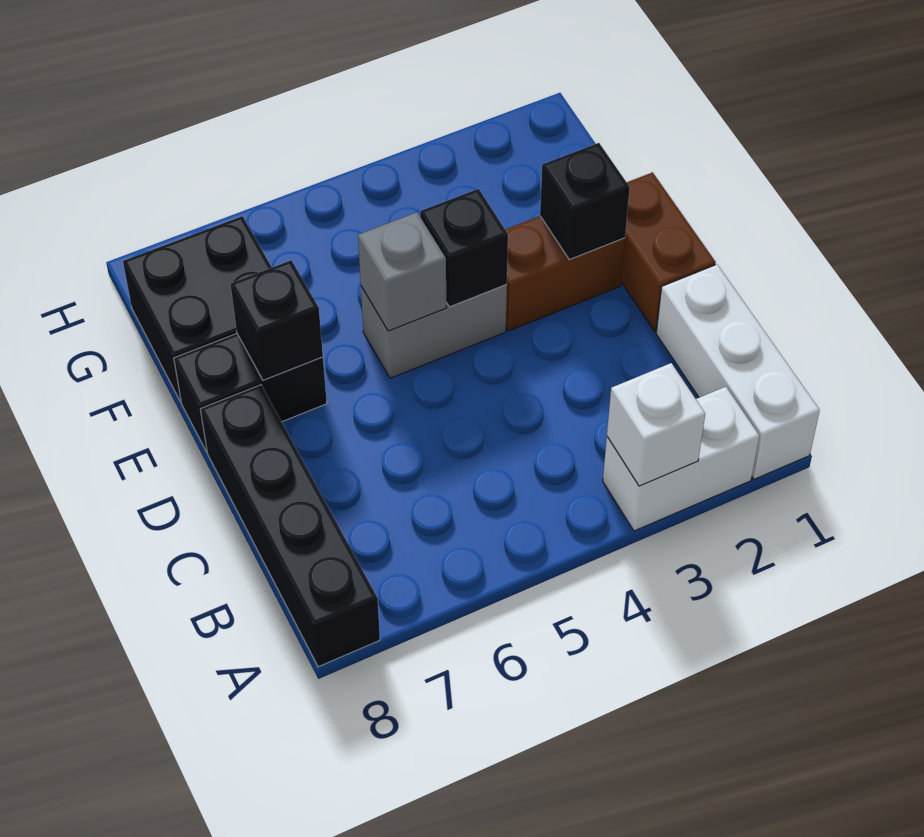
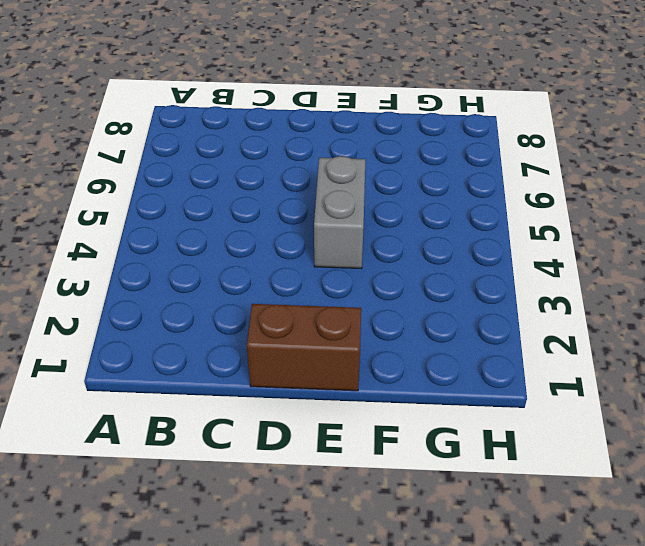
none -> white brick A1:C1 level 1
none -> white brick A2:A3 level 1
none -> black brick A8:D8 level 1

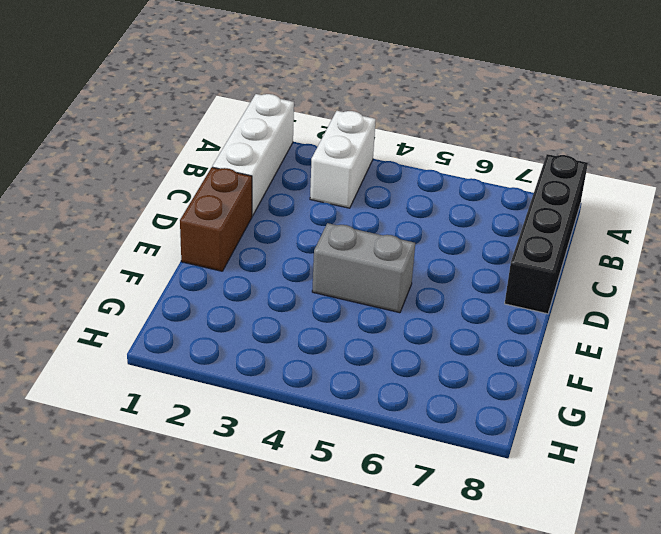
white brick A3:B3 level 1 -> white brick A2:A3 level 1
none -> brown brick E2:E3 level 1
none -> black brick E7:E8 level 1
none -> black brick F7:G8 level 1

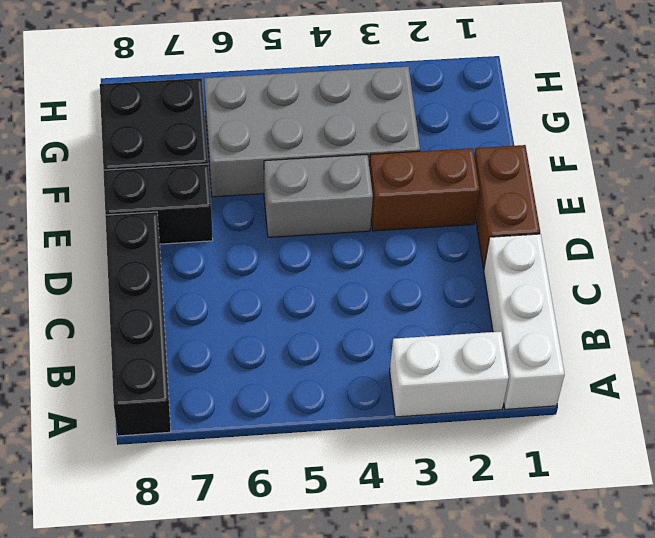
grey brick F3:G6 level 1 -> none
none -> white brick A3 level 2
none -> black brick E2 level 2
none -> black brick E4 level 2

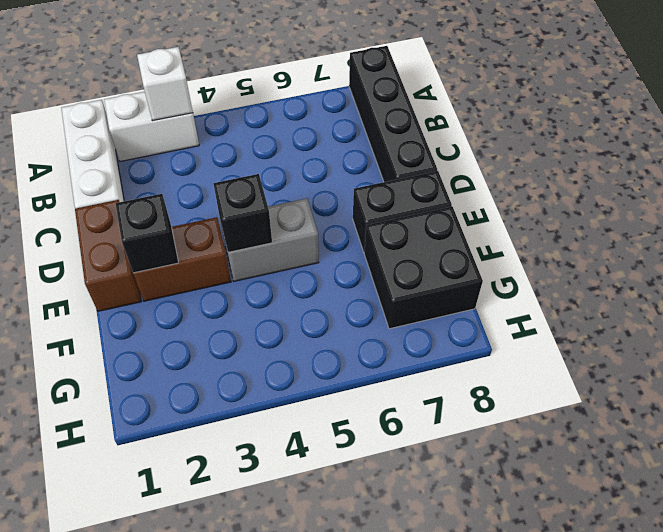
none -> grey brick E5 level 2
none -> black brick E7 level 2

